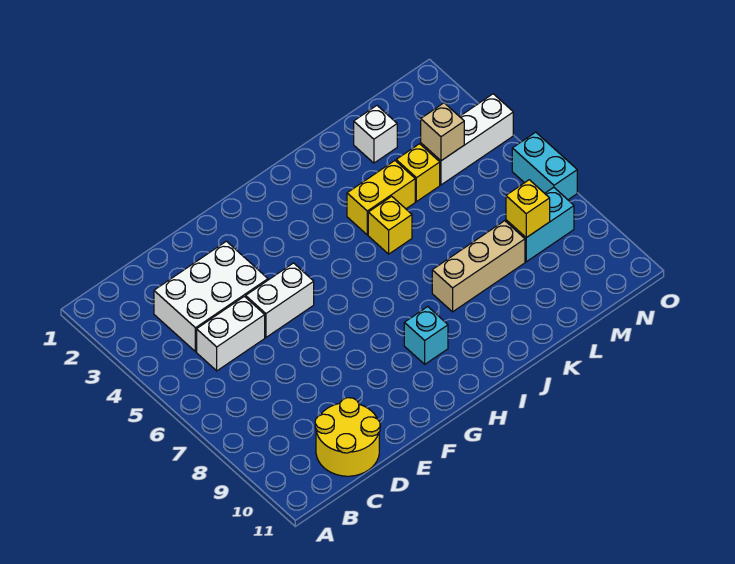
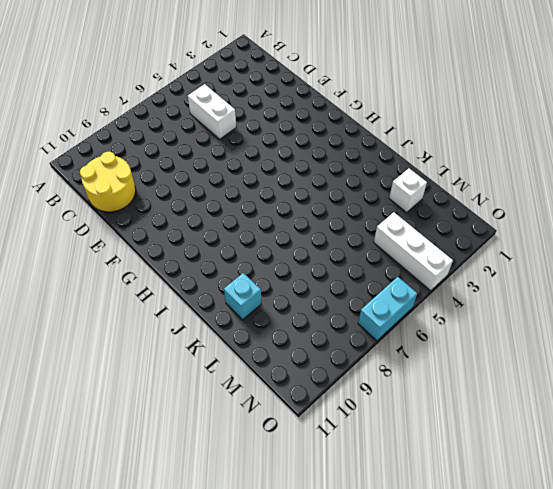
cyan brick K10 level 1 -> cyan brick H9 level 1
none -> white brick C3:E4 level 1
none -> white brick E5:F5 level 1
none -> yellow brick J4:K4 level 1

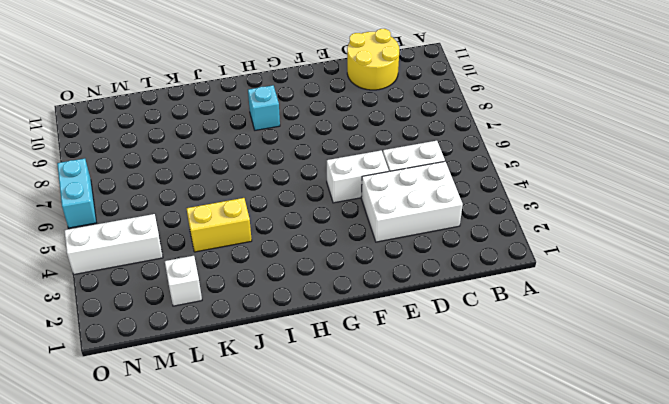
none -> yellow brick J5 level 1
none -> tan brick J8:L8 level 1
none -> yellow brick L4 level 1

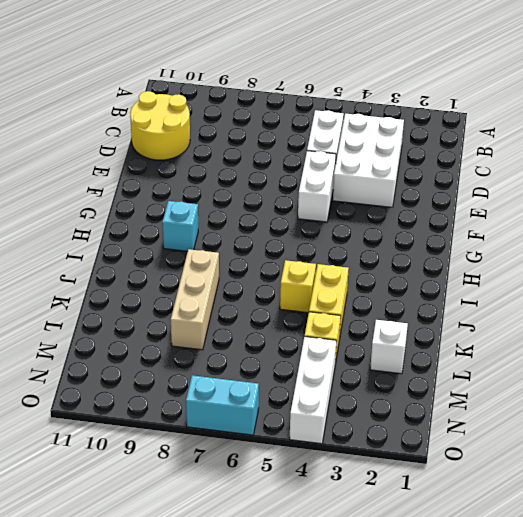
none -> cyan brick M8:N8 level 1
none -> tan brick M4 level 2
none -> yellow brick M8 level 2

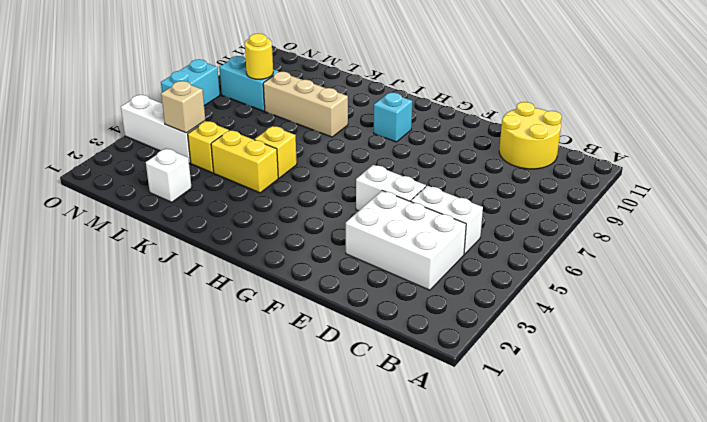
yellow round brick M8 level 2 -> yellow brick M8 level 2

